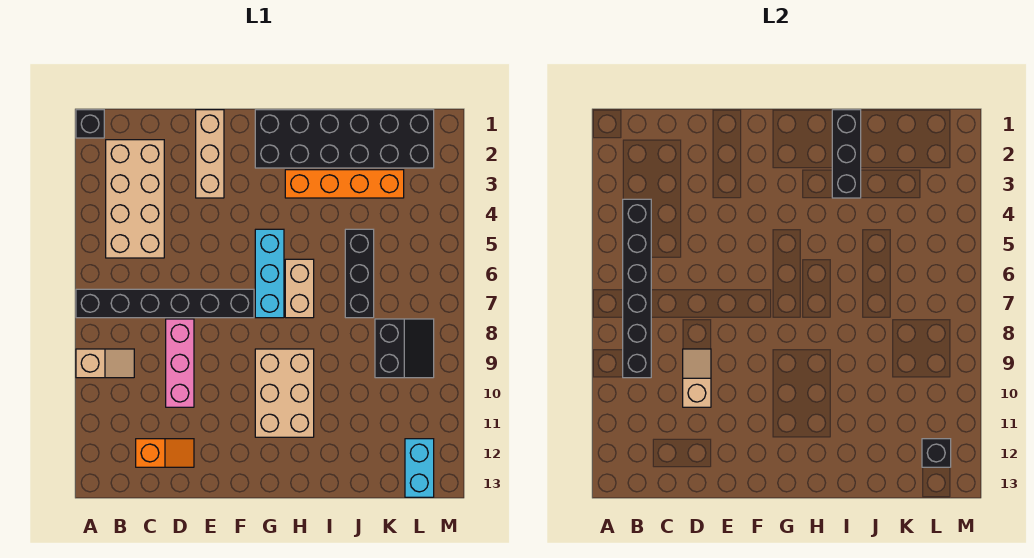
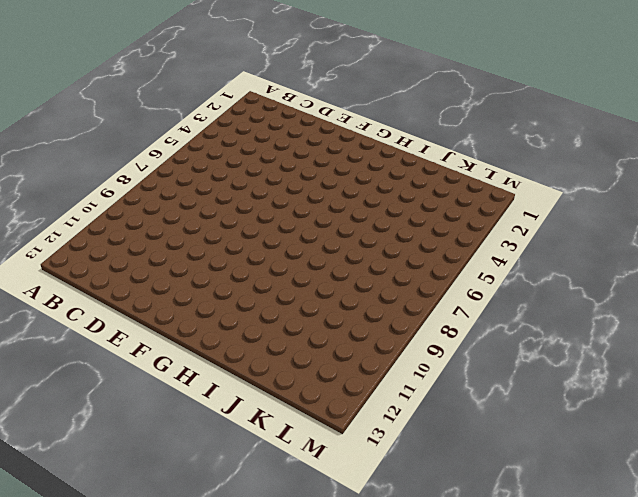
none -> black brick A1 level 1
none -> black brick A7:F7 level 1
none -> tan slope A9:B9 level 1 top A

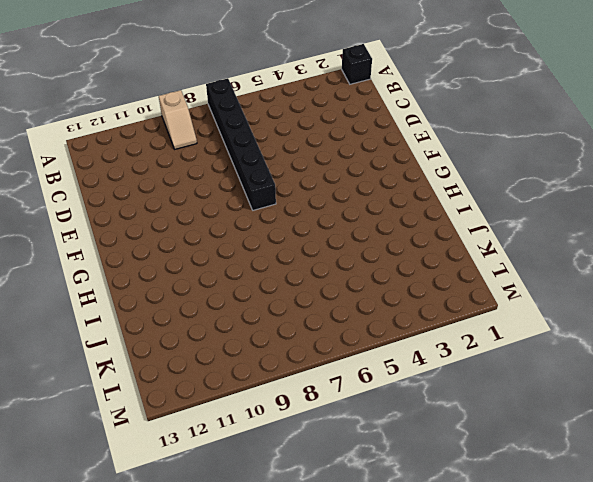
none -> tan brick B2:C5 level 1
none -> orange slope C12:D12 level 1 top C
none -> pink brick D8:D10 level 1

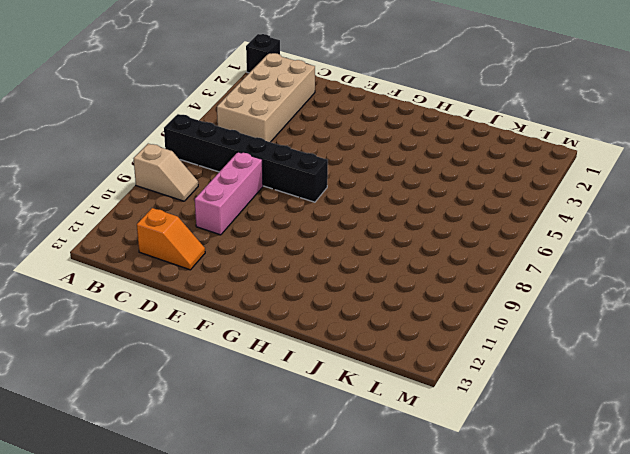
none -> tan brick E1:E3 level 1
none -> black brick G1:L2 level 1
none -> cyan brick G5:G7 level 1

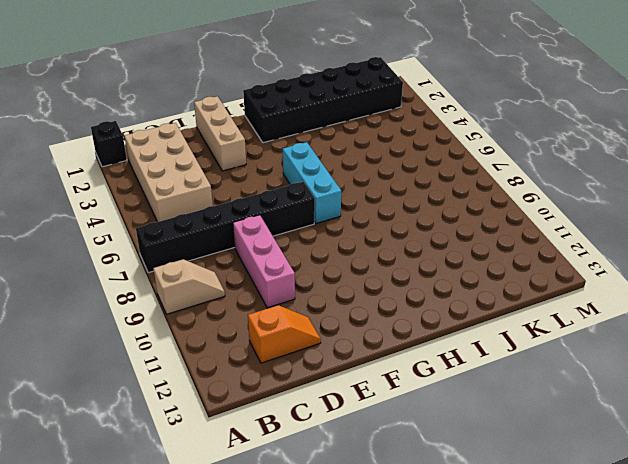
none -> tan brick G9:H11 level 1
none -> orange brick H3:K3 level 1
none -> tan brick H6:H7 level 1

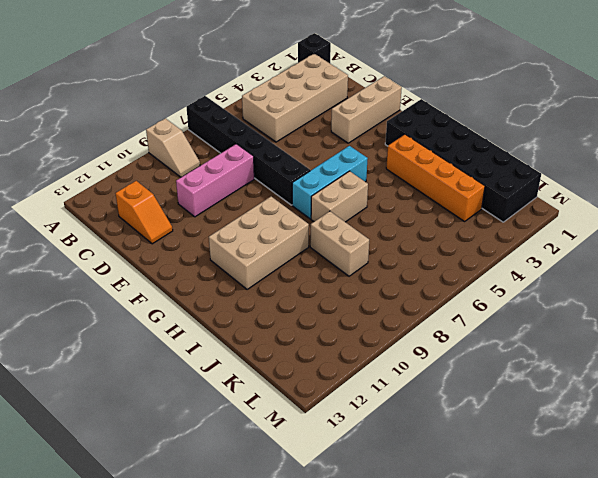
tan brick I8:J8 level 1 -> none
none -> black brick J5:J7 level 1
none -> black slope K8:L9 level 1 top K
none -> cyan brick L12:L13 level 1

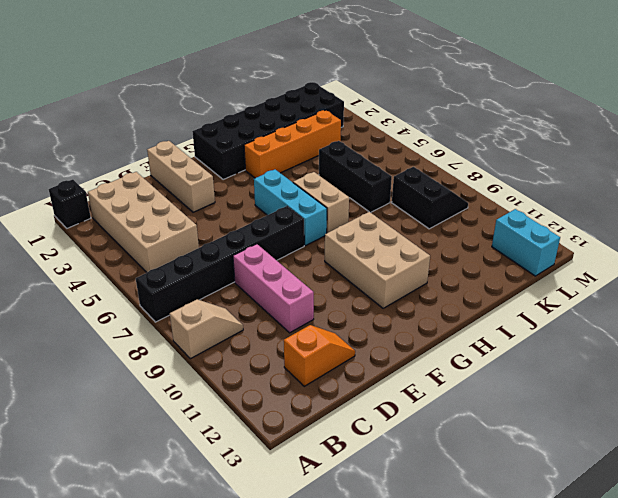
none -> black brick B4:B9 level 2
none -> tan slope D9:D10 level 2 top 10
none -> black brick I1:I3 level 2

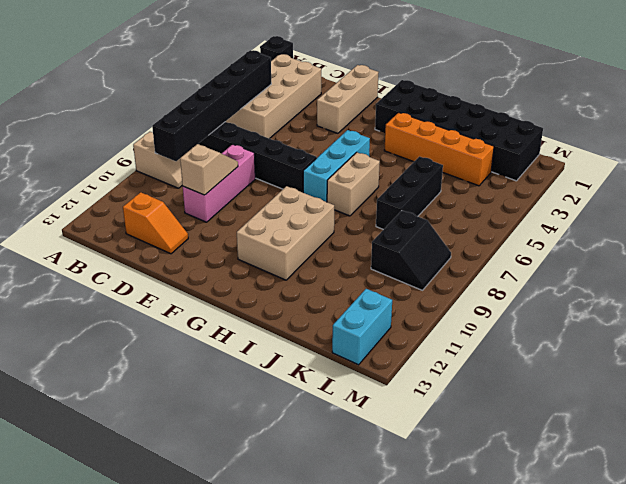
none -> black brick I1:I3 level 2
none -> black brick L12 level 2

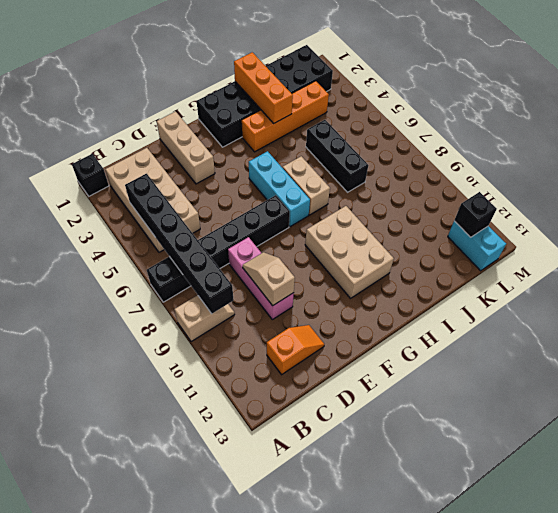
orange brick I1:I3 level 2 -> black brick I1:I3 level 2
none -> black slope K8:L9 level 1 top K

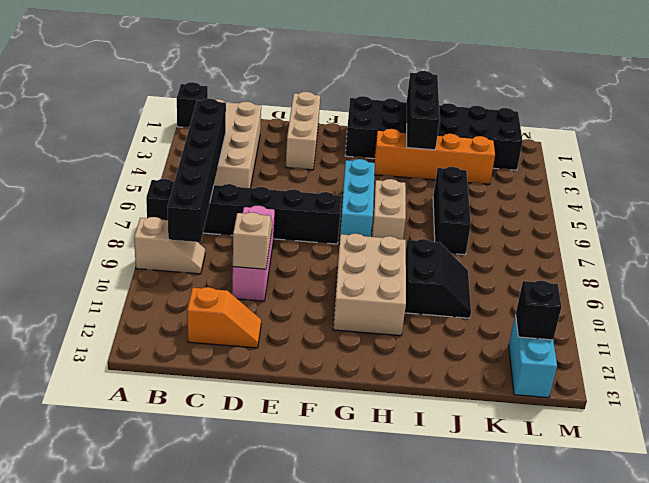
black slope I9:J10 level 1 top I -> black slope K8:L9 level 1 top K

